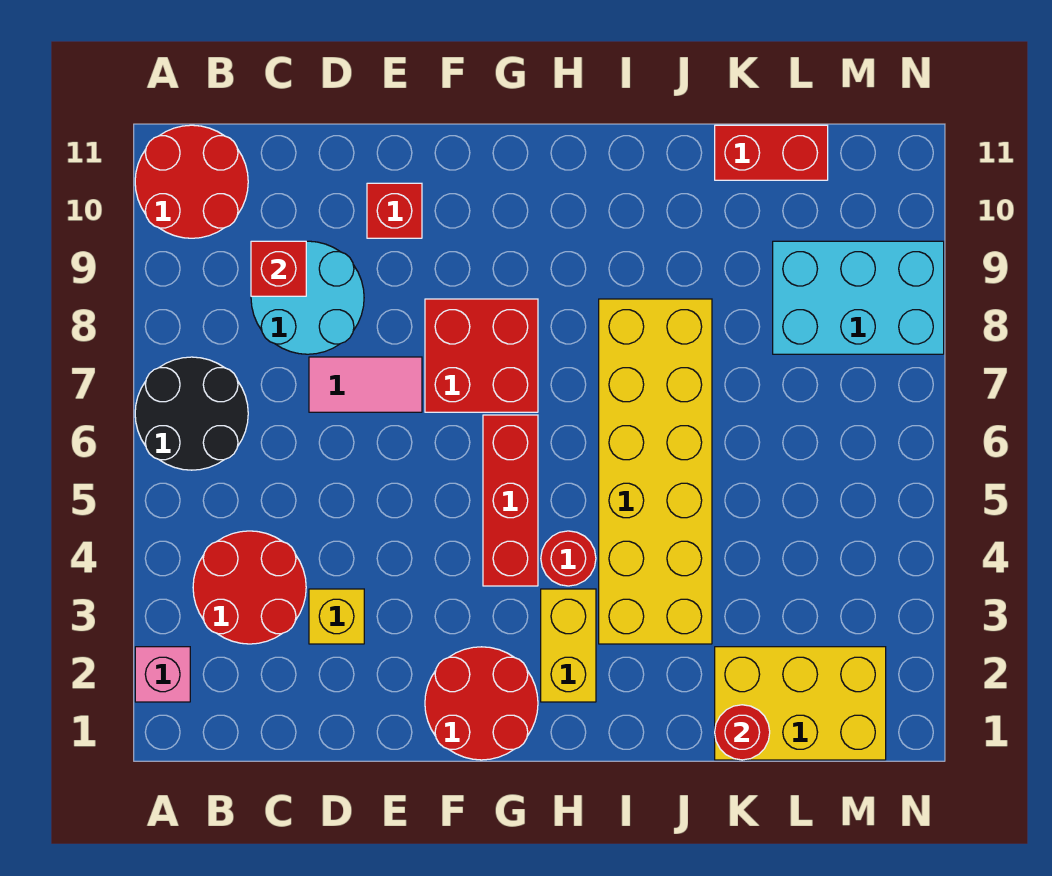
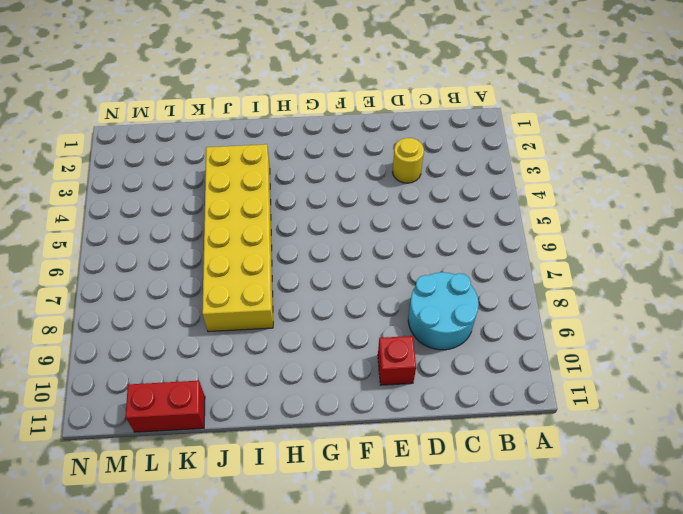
yellow round brick D3 level 1 -> yellow brick D3 level 1
none -> pink brick A2 level 1
none -> black round brick A6:B7 level 1
none -> red round brick A10:B11 level 1

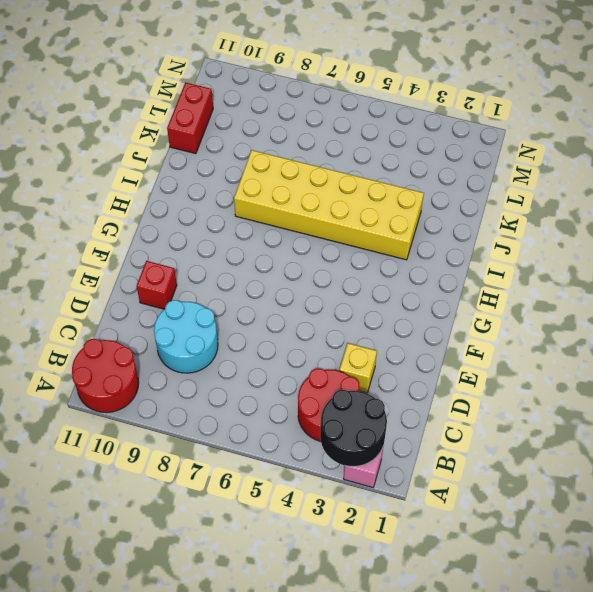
black round brick A2:B3 level 2 -> black round brick A6:B7 level 1
none -> pink tile D7:E7 level 1
none -> red round brick F1:G2 level 1
none -> red brick F7:G8 level 1

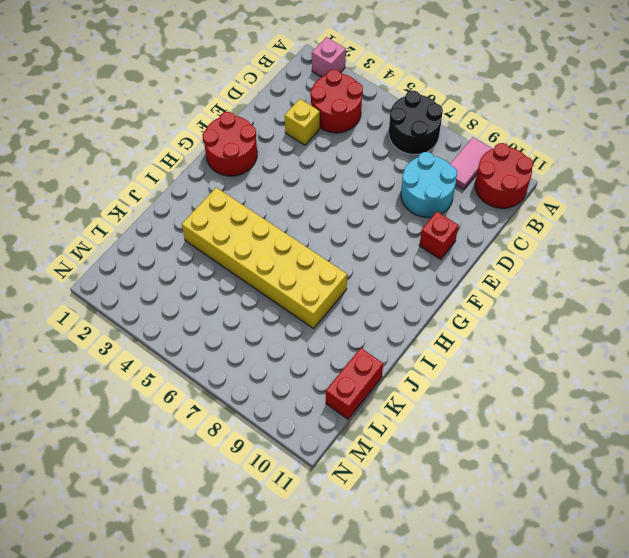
pink tile A9:B9 level 1 -> pink tile D7:E7 level 1
none -> red brick F7:G8 level 1
none -> red brick G4:G6 level 1
none -> yellow brick H2:H3 level 1

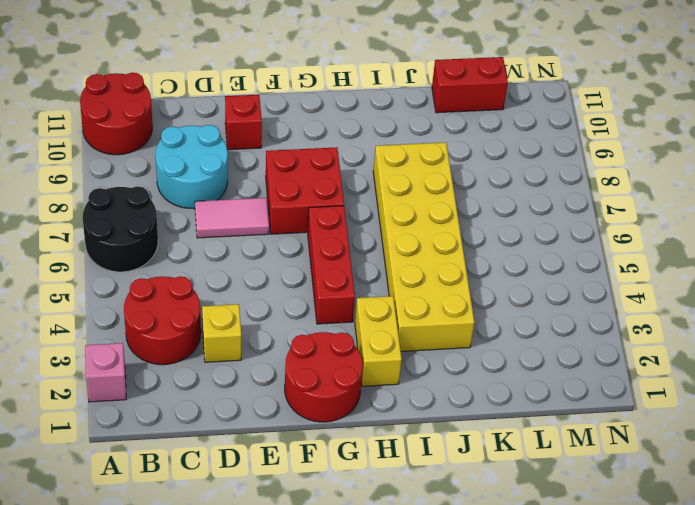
none -> red round brick H4 level 1
none -> yellow brick K1:M2 level 1
none -> cyan brick L8:N9 level 1

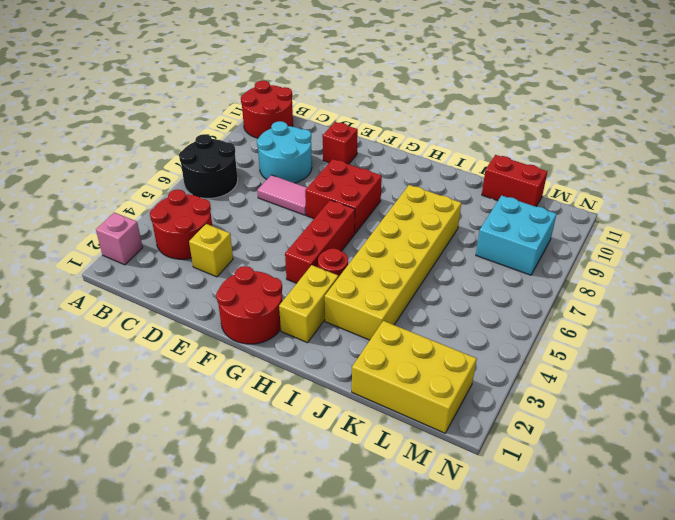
cyan brick L8:M9 level 1 -> cyan brick L8:N9 level 1
none -> red brick C9 level 2
none -> red round brick K1 level 2

